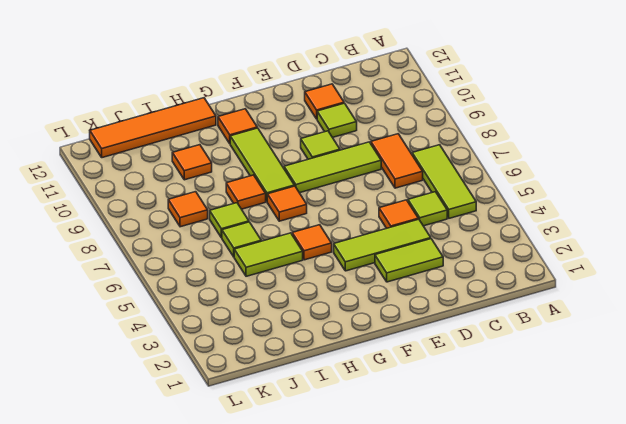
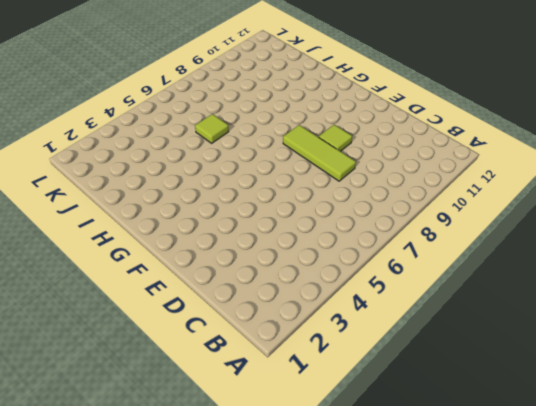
none -> lime tile B5:B7 level 1
none -> lime tile C5 level 1
none -> orange tile C7:C8 level 1

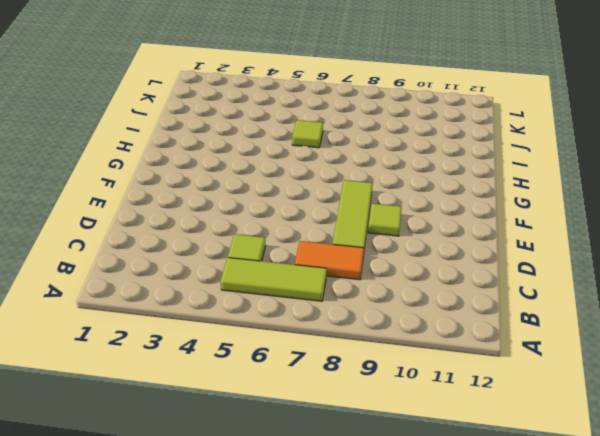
none -> lime tile D3:E3 level 1
none -> lime tile D4:F4 level 1
none -> orange tile D5 level 1

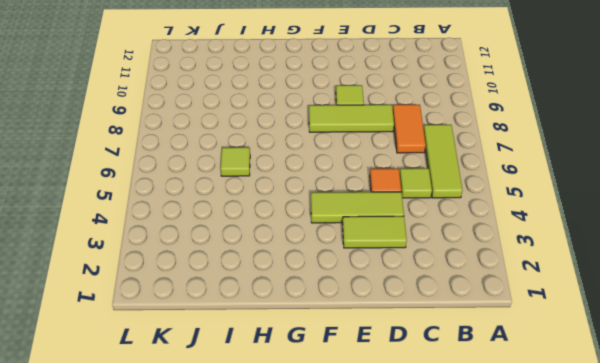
none -> lime tile D10 level 1
none -> orange tile D11 level 1
none -> orange tile G5 level 1

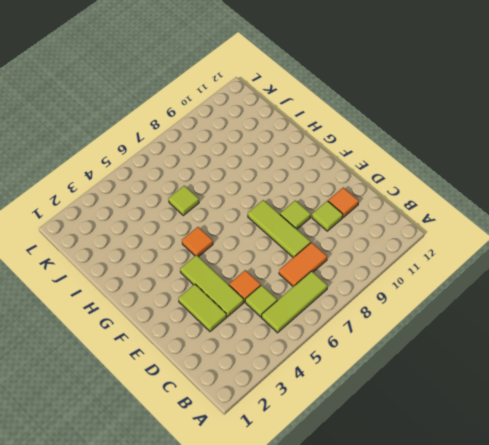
none -> orange tile G7 level 1
none -> lime tile G8:G10 level 1
none -> orange tile G11 level 1

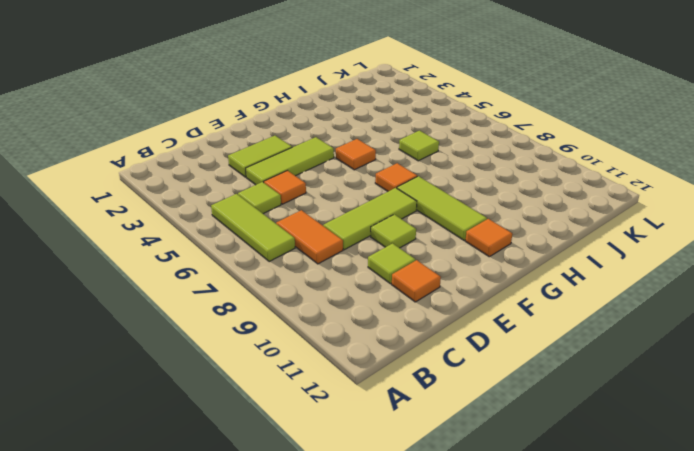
none -> lime tile H5:I5 level 1
none -> orange tile H8 level 1
none -> orange tile H12:K12 level 1

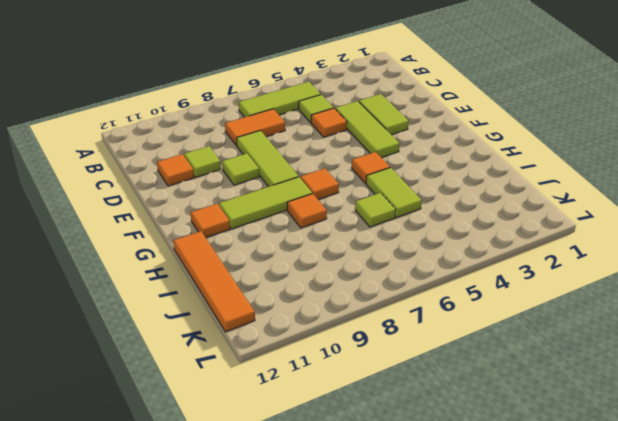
none -> lime tile I7 level 1
none -> orange tile I10 level 1
none -> orange tile J8 level 1

